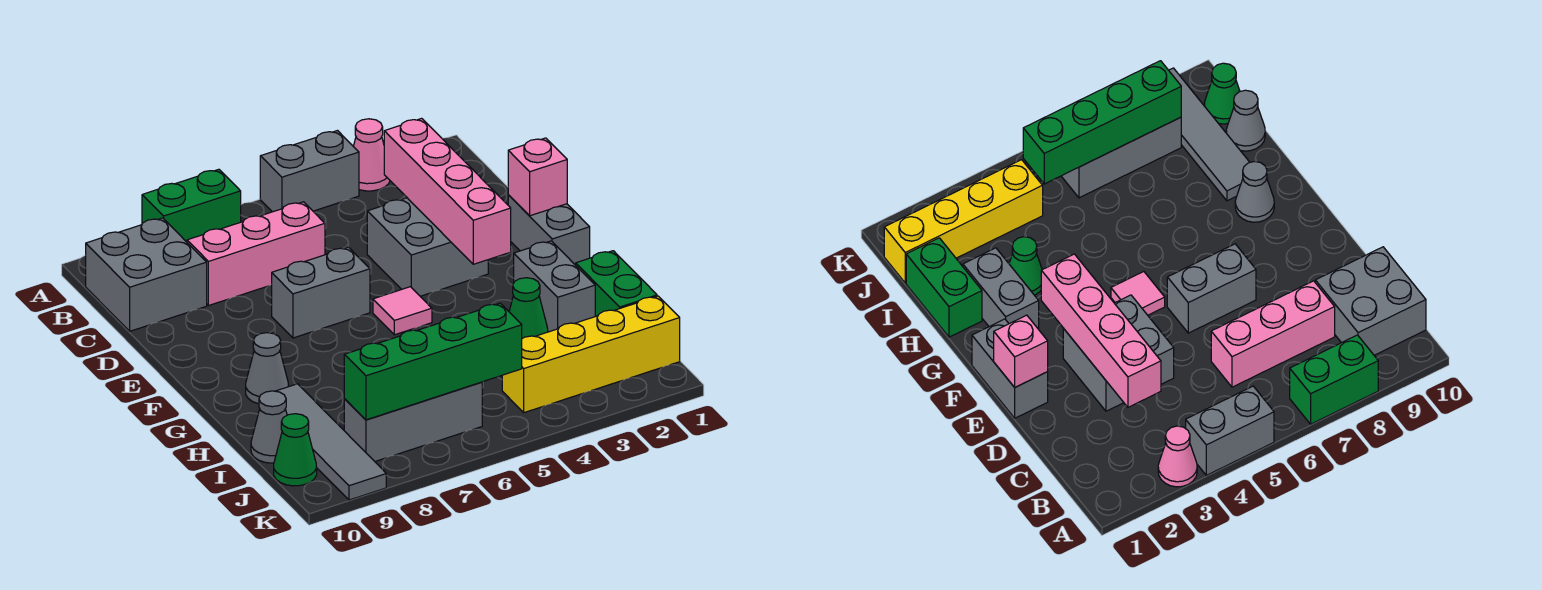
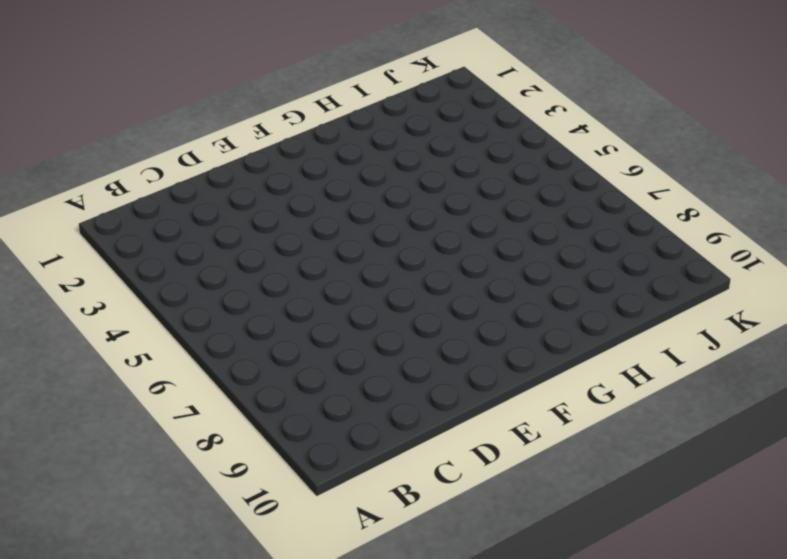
none -> pink cone A3 level 1
none -> grey brick A4:A5 level 1
none -> green brick A7:A8 level 1

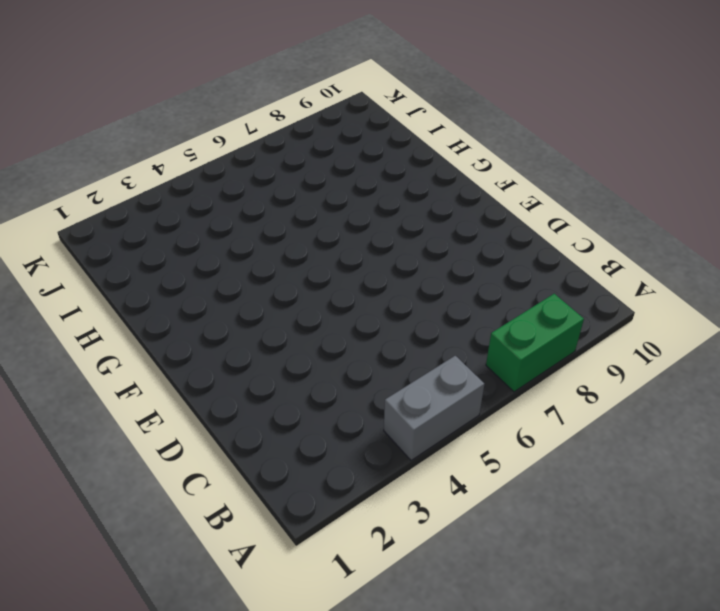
none -> pink cone A3 level 1
none -> grey brick B9:C10 level 1
none -> pink brick C6:C8 level 1

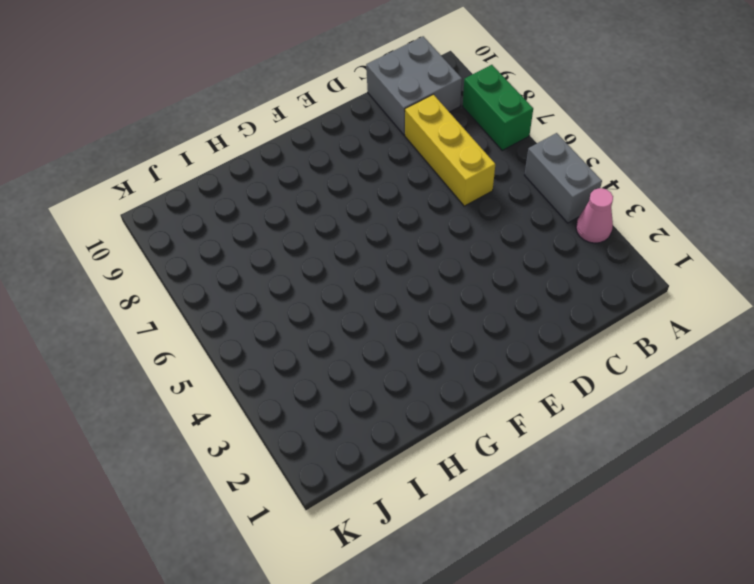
yellow brick C6:C8 level 1 -> pink brick C6:C8 level 1
none -> grey brick D3:E4 level 1
none -> grey brick E1:F1 level 1
none -> grey brick E6:E7 level 1

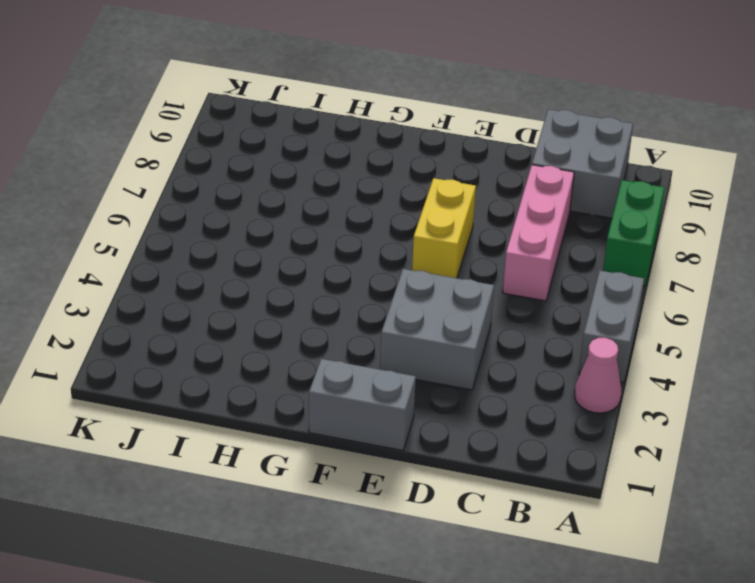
yellow brick E6:E7 level 1 -> grey brick E6:E7 level 1
none -> pink tile F5 level 1
none -> grey brick G2:H2 level 1
none -> grey cone G9 level 1

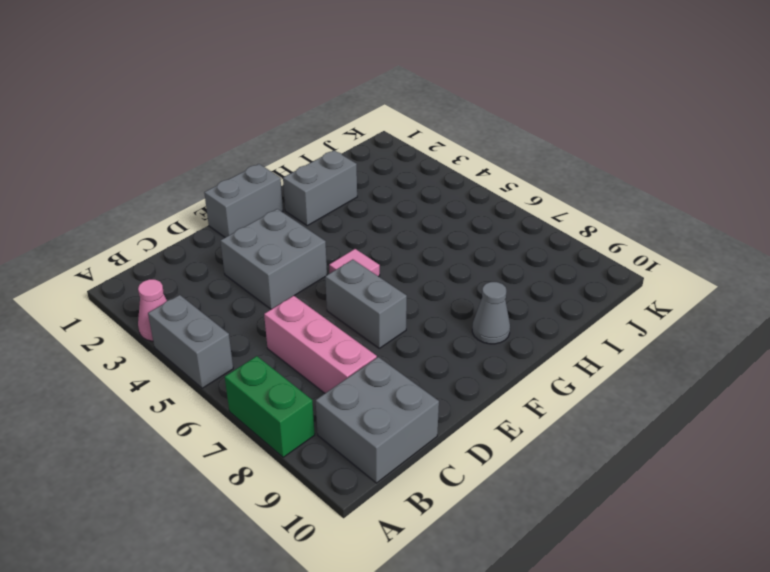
none -> green brick H1:I1 level 1
none -> green cone H3 level 1
none -> grey tile H9:K9 level 1

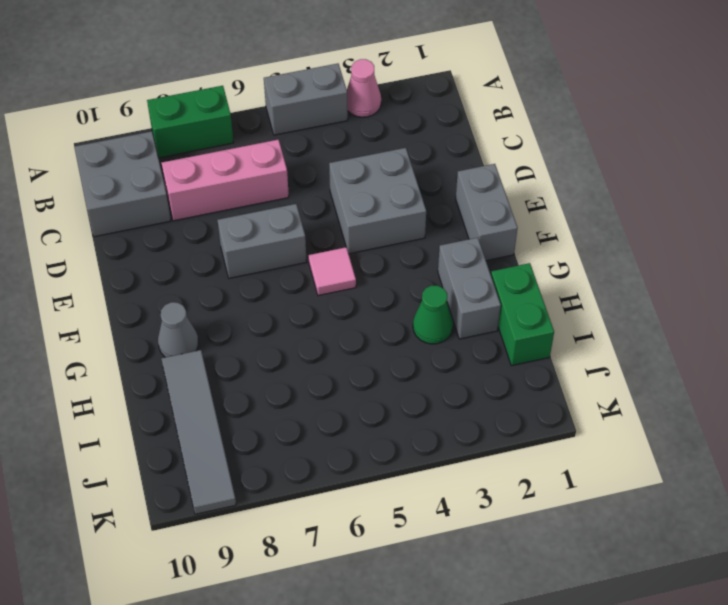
none -> grey cone I10 level 1
none -> yellow brick J1:J4 level 1
none -> grey brick J6:J8 level 1

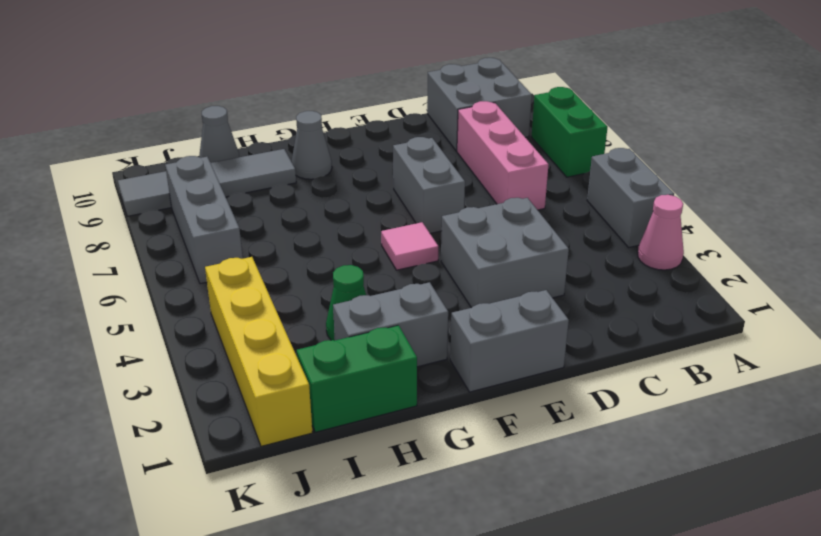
none -> green cone J10 level 1
none -> pink brick C3:F3 level 2
none -> pink brick E1 level 2

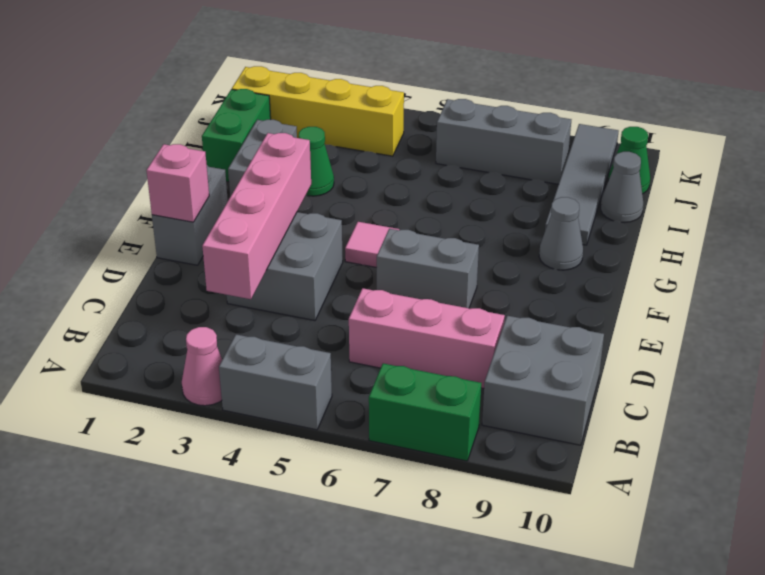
none -> green brick J5:J8 level 2

